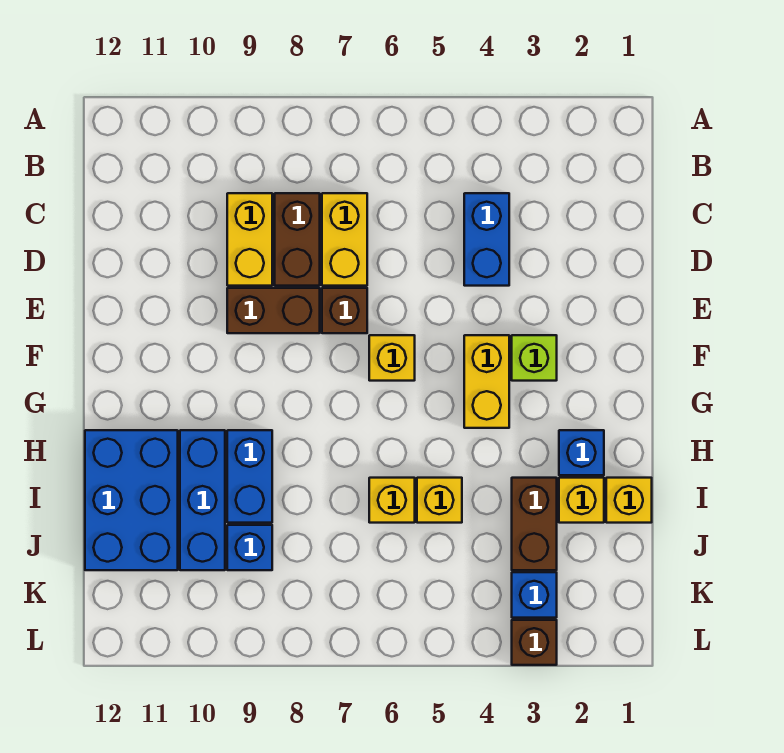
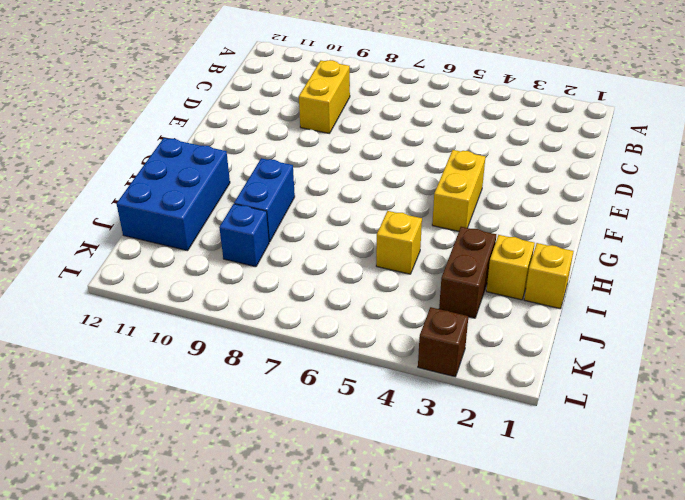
none -> blue brick C4:D4 level 1
none -> yellow brick C7:D7 level 1
none -> brown brick C8:D8 level 1

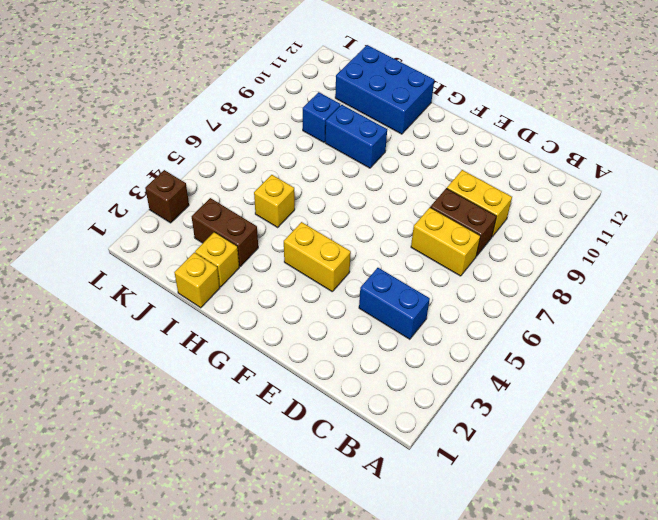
none -> brown brick E7 level 1
none -> brown brick E8:E9 level 1
none -> lime brick F3 level 1

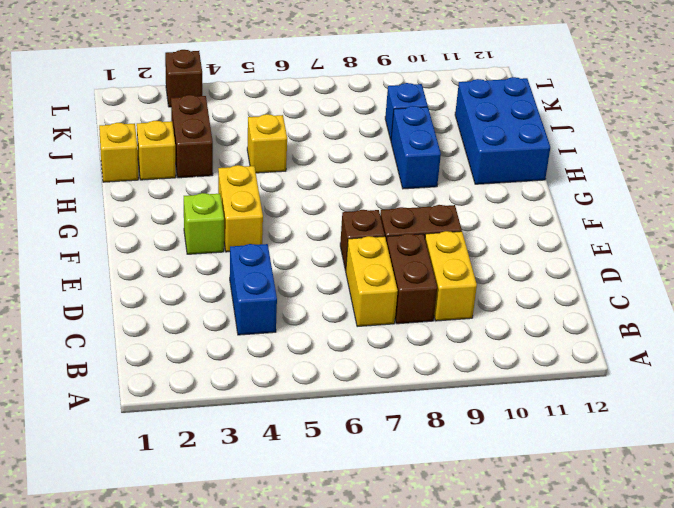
none -> yellow brick F6 level 1
none -> blue brick H2 level 1
none -> blue brick H10:J10 level 1

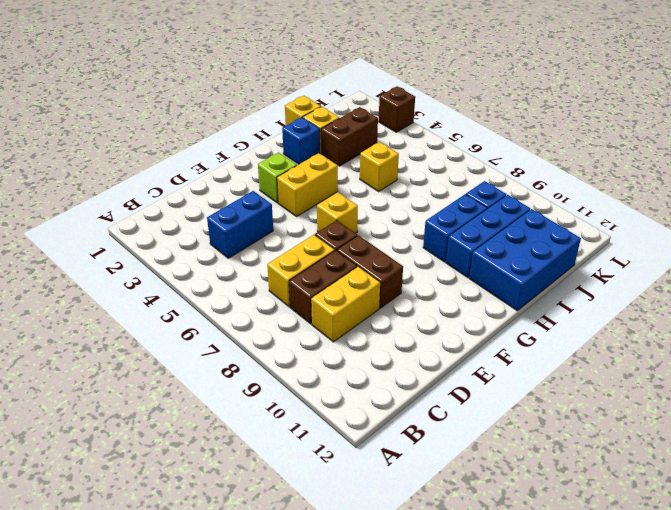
none -> yellow brick I6 level 1
none -> blue brick K3 level 1

